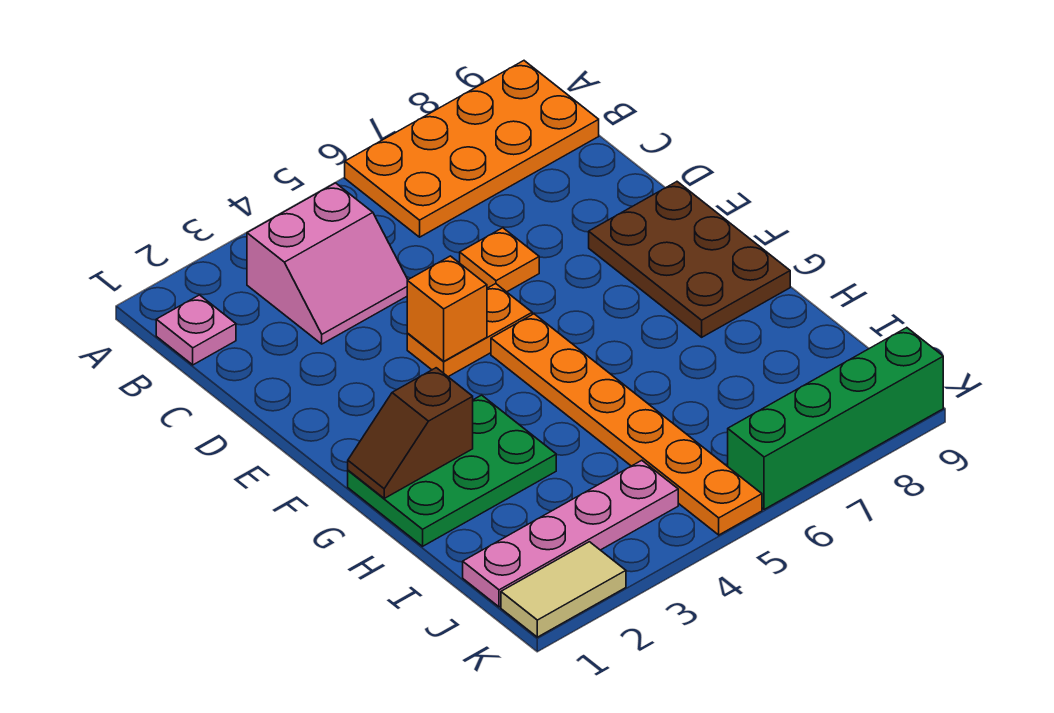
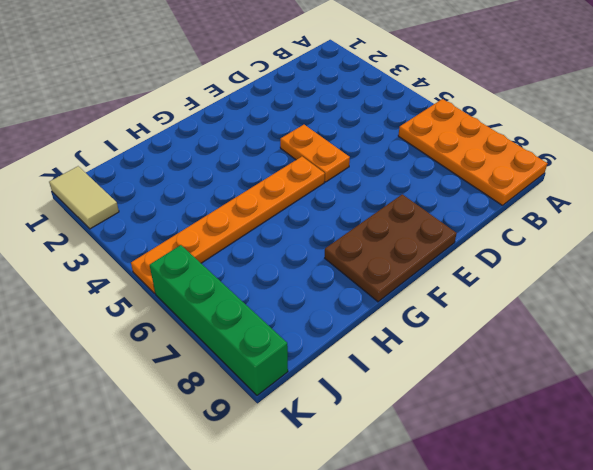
none -> pink plate B1 level 1
none -> pink slope B3:C4 level 1 top B
none -> orange plate D6 level 1

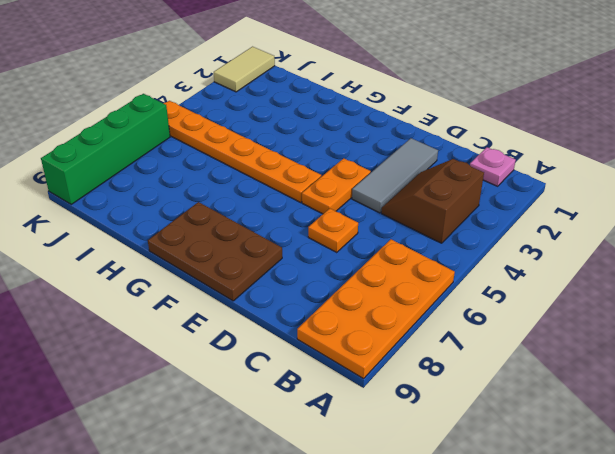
brown slope B3:C4 level 1 top B -> pink slope B3:C4 level 1 top B
grey tile D2:D4 level 1 -> none
none -> green plate G1:H3 level 1
none -> pink plate J1:J4 level 1
none -> orange brick E4 level 2

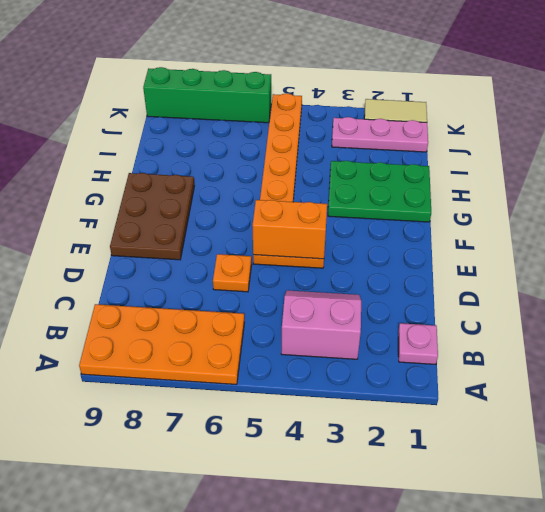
orange brick E4:E5 level 2 -> orange brick E4 level 2
pink plate J1:J3 level 1 -> pink plate J1:J4 level 1
none -> brown slope G1:G2 level 2 top 2

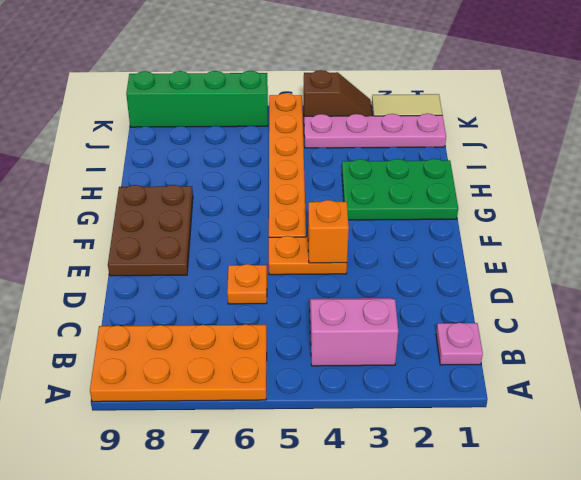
brown slope K3:K4 level 1 top 4 -> brown slope G1:G2 level 2 top 2

